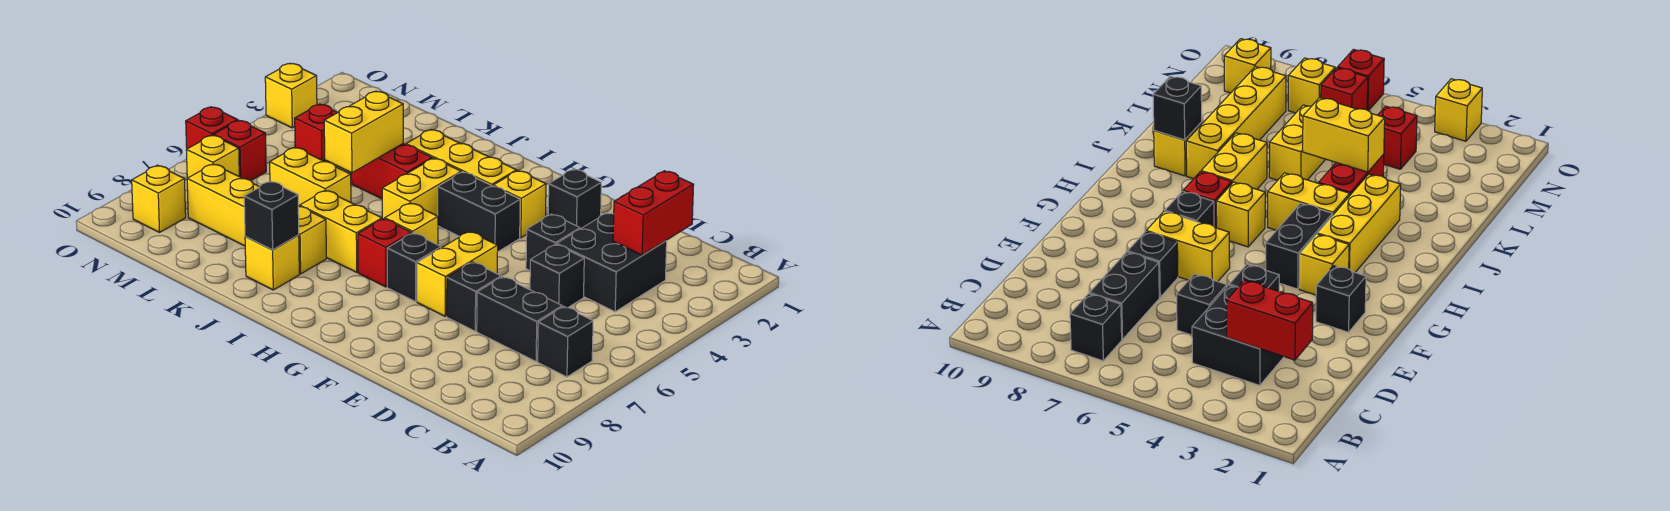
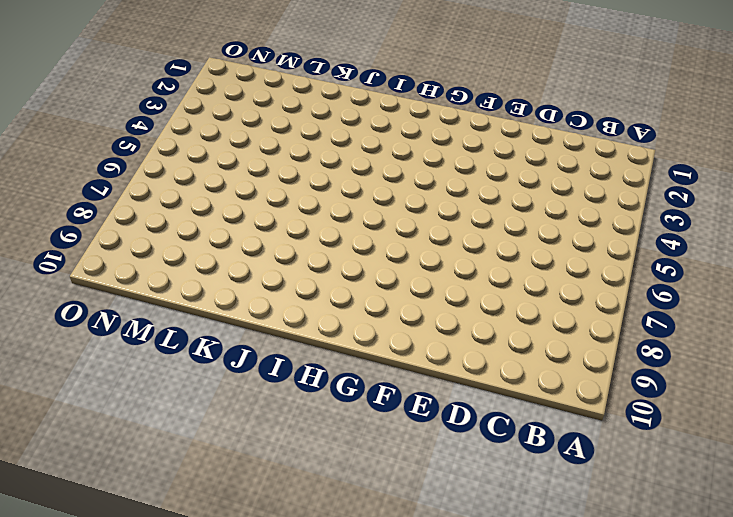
none -> black brick B7 level 1
none -> black brick C3:D4 level 1
none -> black brick C7:D7 level 1

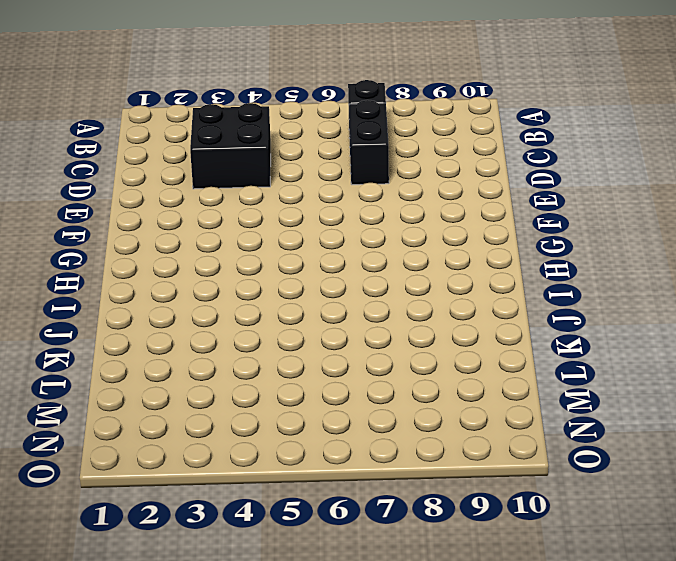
none -> black brick D5 level 1
none -> black brick E4 level 1
none -> black brick E7 level 1

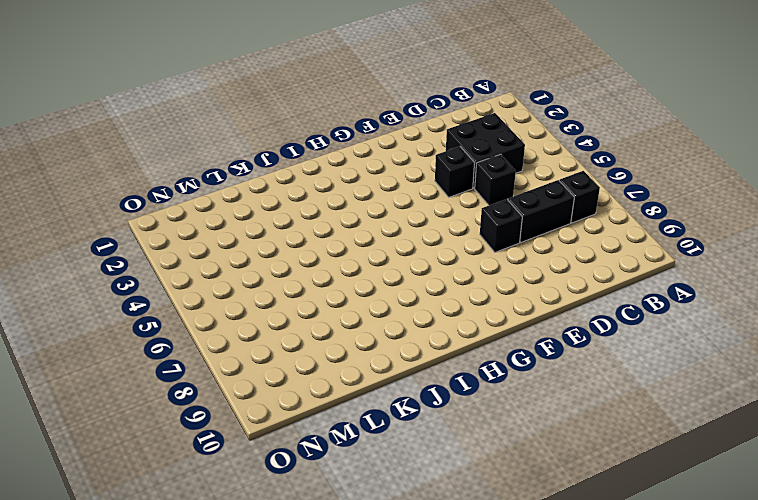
none -> black brick F2 level 1
none -> yellow brick F6:F7 level 1
none -> yellow brick G3 level 1

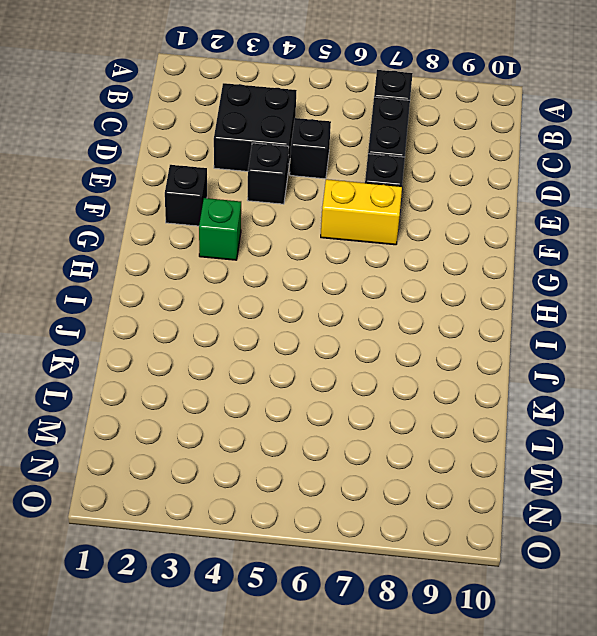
green brick G3 level 1 -> yellow brick G3 level 1
none -> black brick G4:H4 level 1
none -> black brick G7 level 1
none -> yellow brick H3:J3 level 1

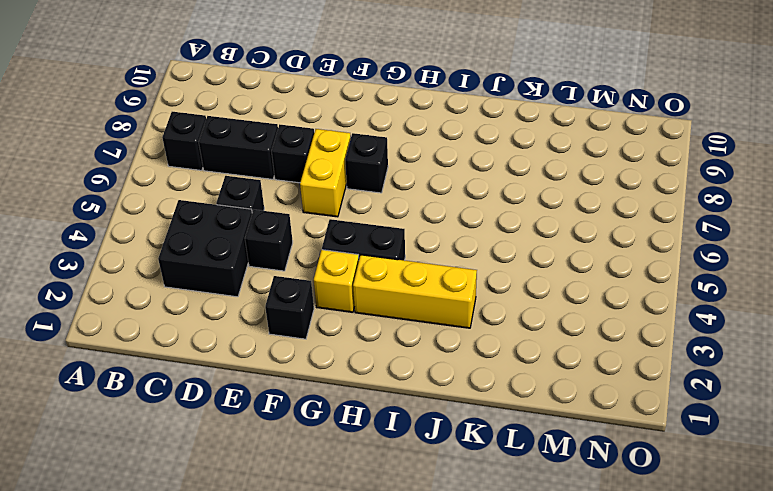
none -> yellow brick H6 level 1
none -> red brick H7 level 1
none -> yellow brick I4:I5 level 1

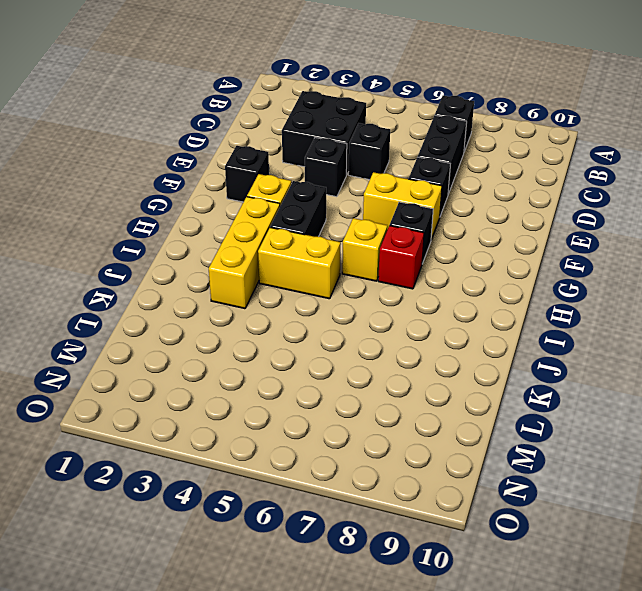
none -> yellow brick I7:J7 level 1
none -> red brick J4:K4 level 1
none -> yellow brick J8:M8 level 1

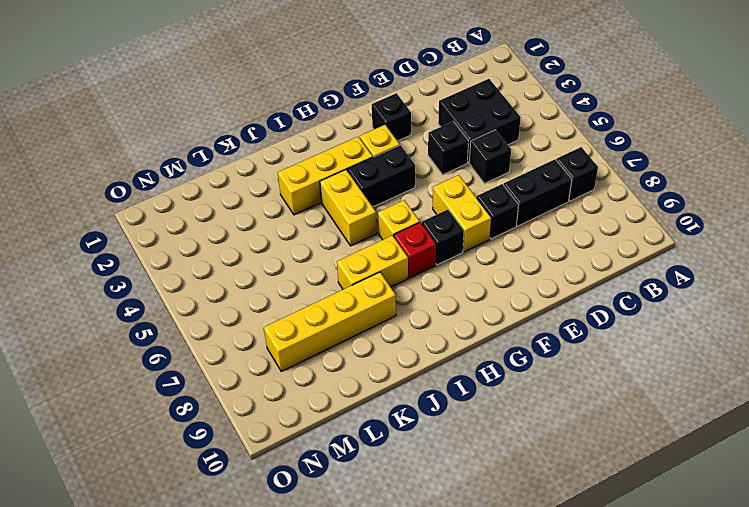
none -> red brick J4:K4 level 1
none -> yellow brick J9 level 1
none -> yellow brick K6:L6 level 1

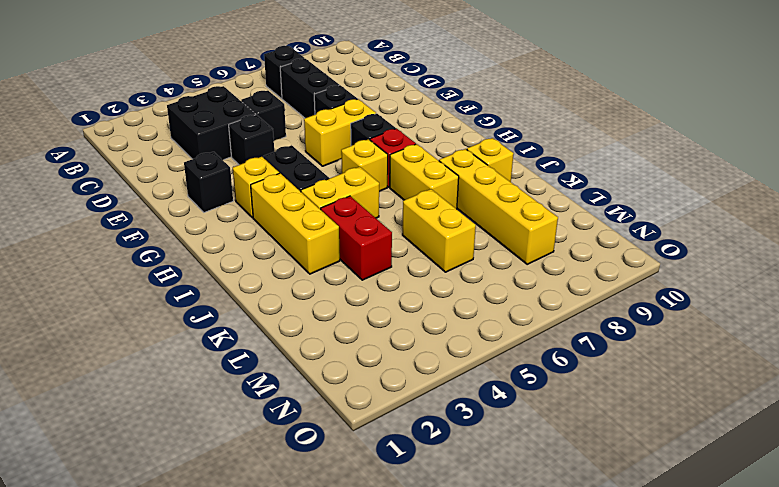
none -> red brick M4 level 1
none -> red brick N6 level 1
none -> yellow brick N7 level 1

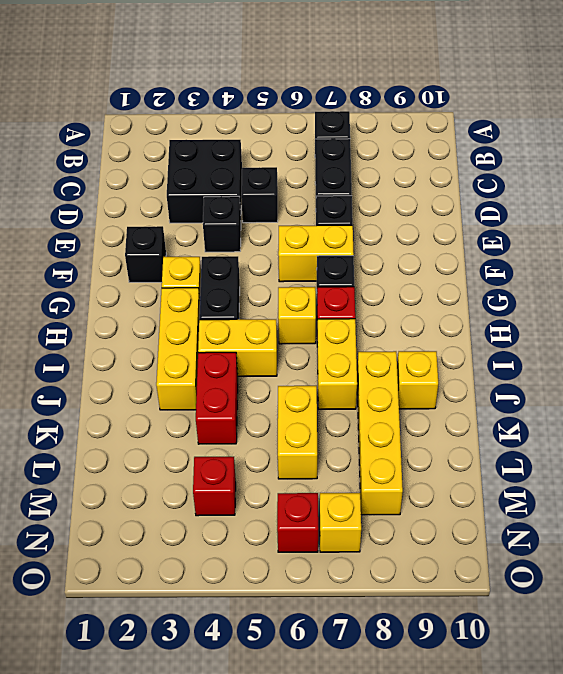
none -> yellow brick N9 level 1
none -> yellow brick O3 level 1
none -> red brick O6 level 1

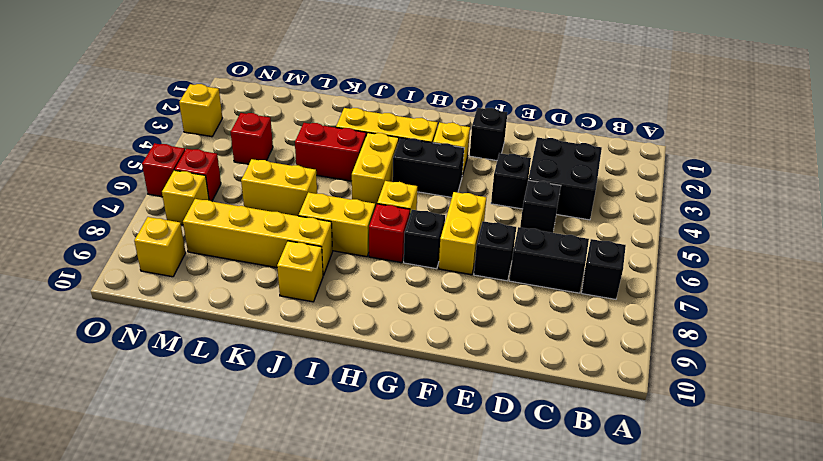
none -> red brick C2:C3 level 2
none -> black brick J9 level 2
none -> yellow brick K4:K5 level 2

